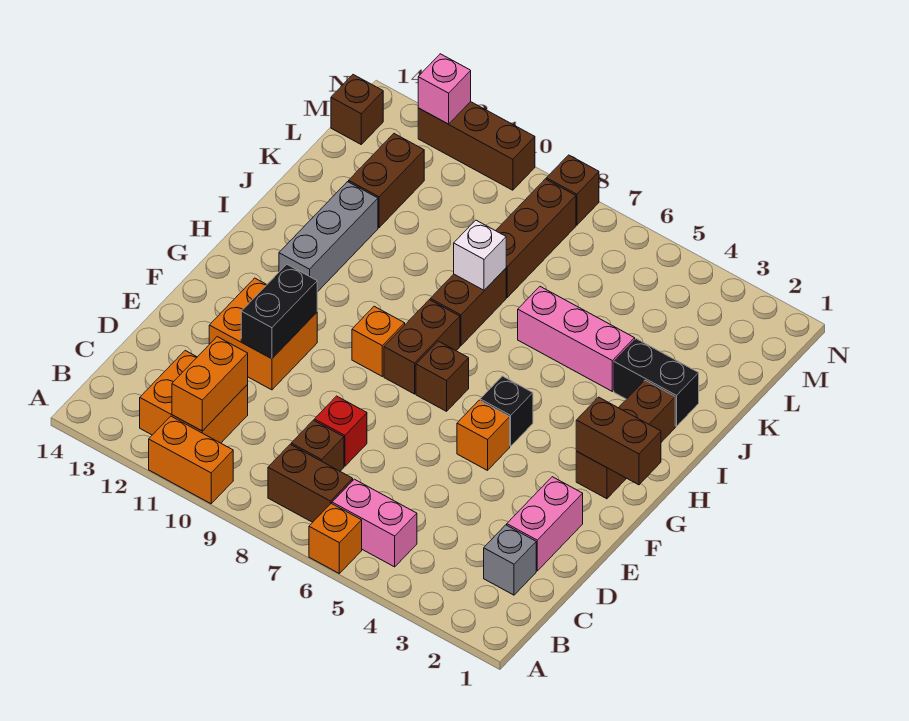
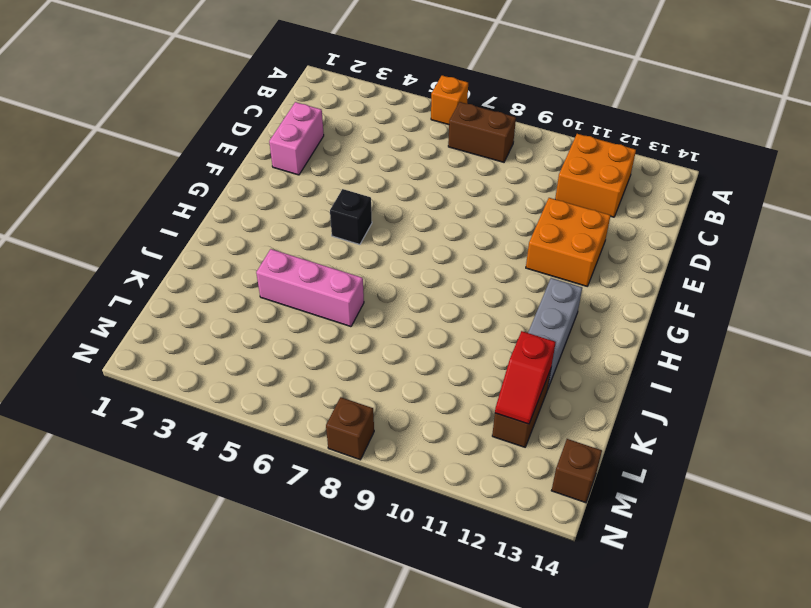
red slope K12:L12 level 2 top K -> none
none -> orange brick A10:A11 level 1
none -> pink brick B5:B6 level 1
none -> grey brick C2 level 1
none -> brown brick C8 level 1

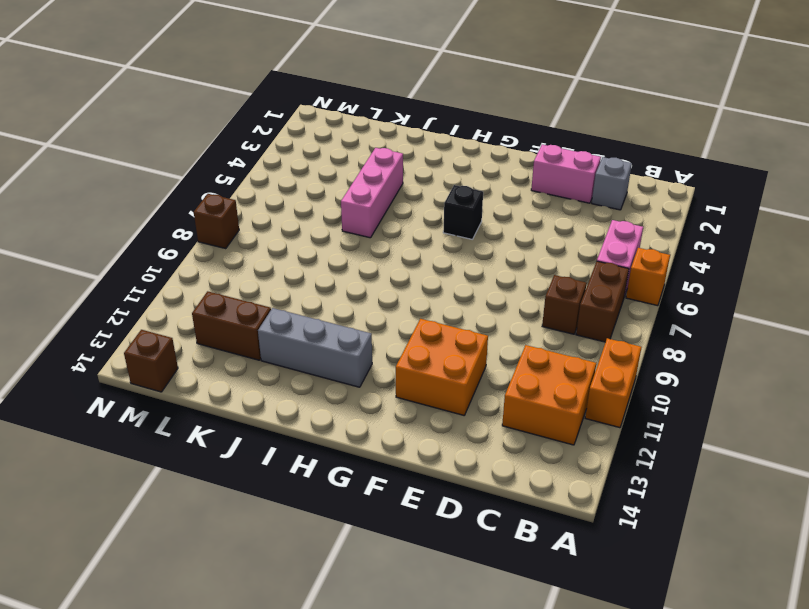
none -> red brick D8 level 1
none -> orange brick F5 level 1
none -> brown brick G2:I2 level 1
none -> brown brick G7 level 1

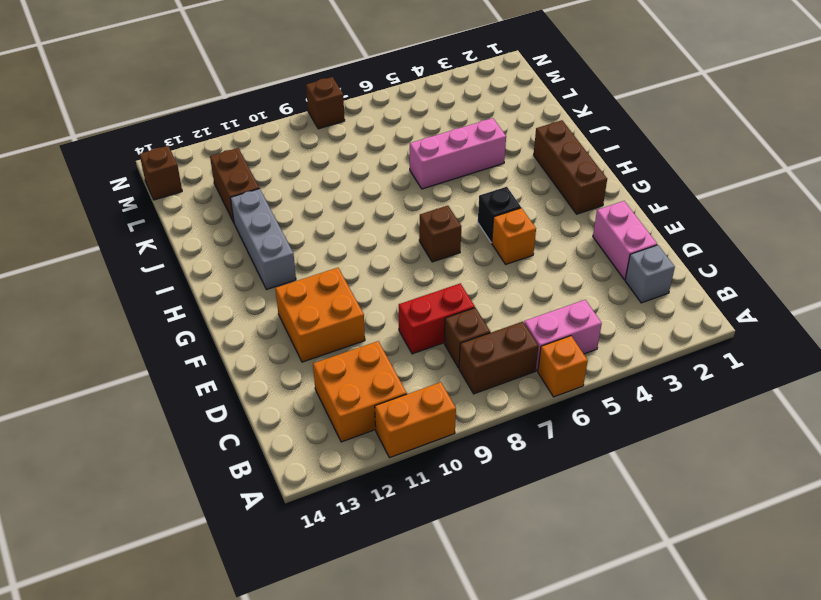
red brick D8:D9 level 1 -> red brick D8 level 1
none -> brown brick G8:H8 level 1
none -> orange brick G9 level 1
none -> brown brick I8:J8 level 1
none -> black brick J2:J3 level 1

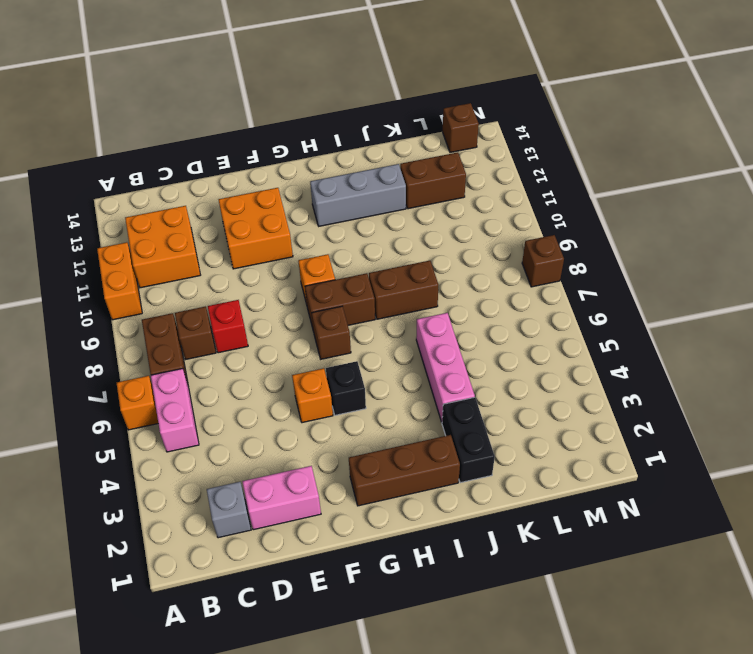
none -> brown brick K8:M8 level 1
none -> brown brick N10:N12 level 1
none -> orange brick B11:C11 level 2
none -> black brick E11:F11 level 2

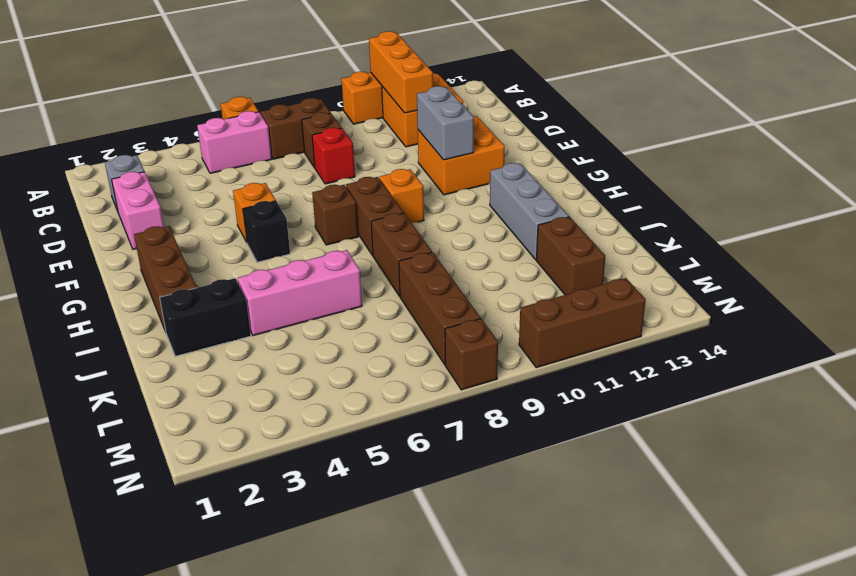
orange brick A11:C11 level 2 -> orange brick B11:C11 level 2
grey brick E11:F11 level 2 -> black brick E11:F11 level 2
none -> brown brick M14 level 1
none -> brown brick G1:G2 level 2
none -> white brick J8 level 2
none -> pink brick N12 level 2

